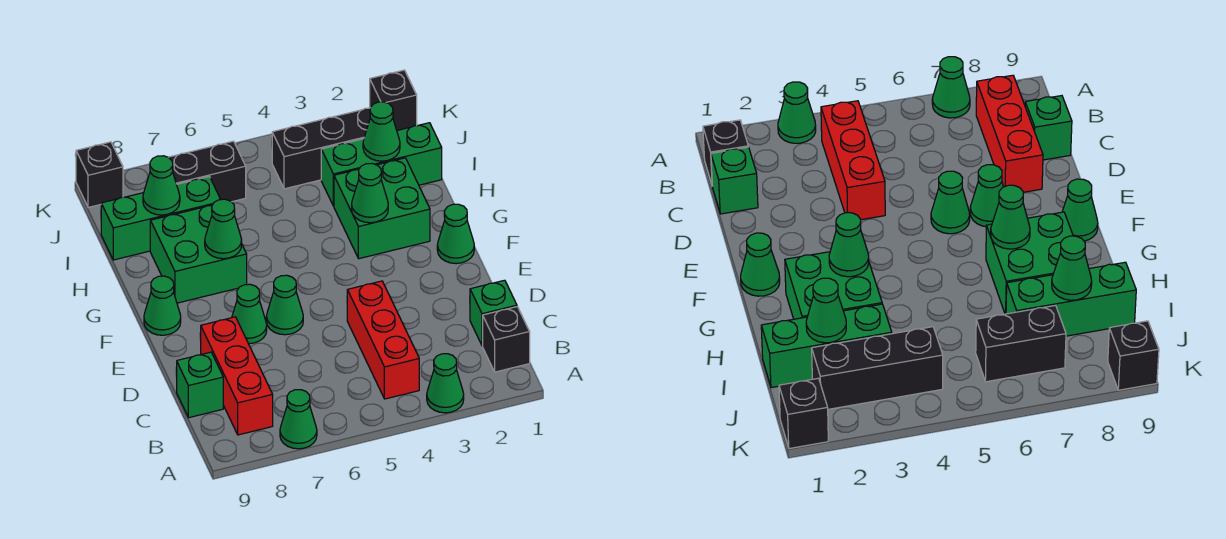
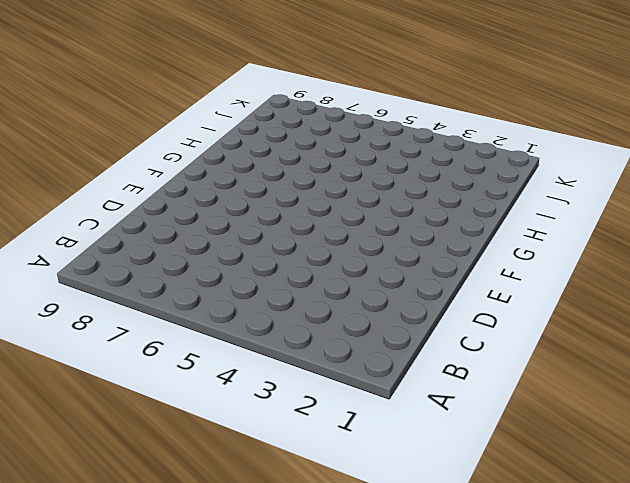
none -> green cone A3 level 1
none -> green cone A7 level 1
none -> black brick B1 level 1

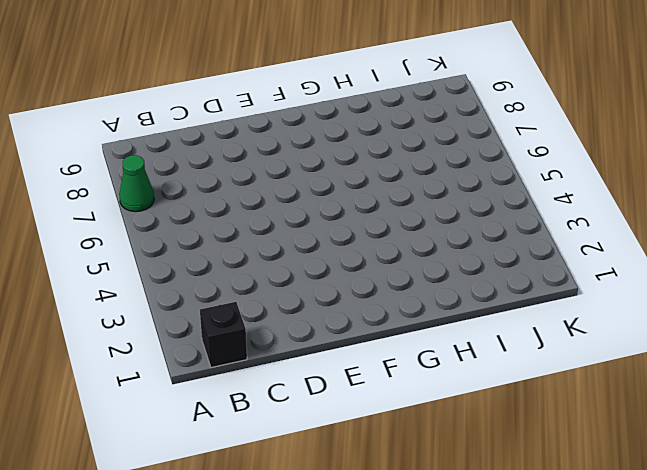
none -> green cone A3 level 1
none -> red brick B4:D4 level 1
none -> red brick B8:D8 level 1

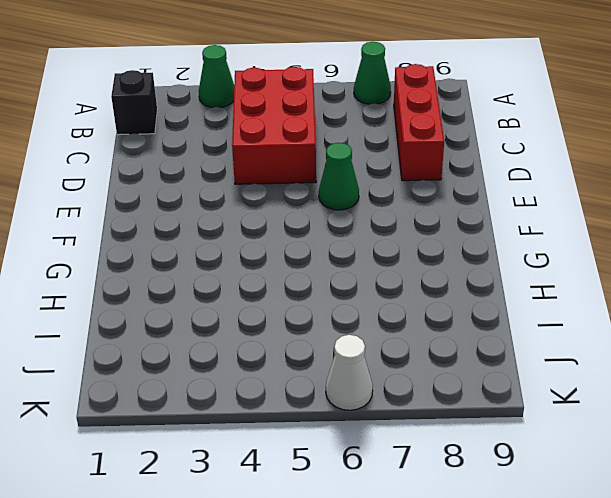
red brick B4:D5 level 1 -> red brick B4:D4 level 1
white cone K6 level 1 -> none
none -> green brick C1 level 1
none -> green brick C9 level 1
none -> green cone E7 level 1

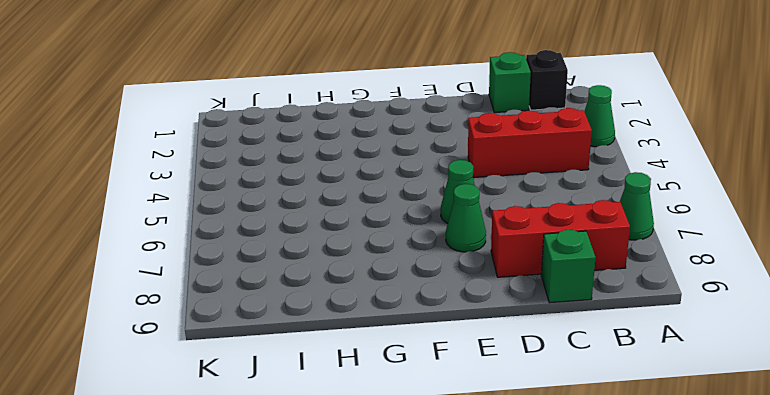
none -> green cone F1 level 1
none -> green cone F9 level 1
none -> green brick G2:H3 level 1

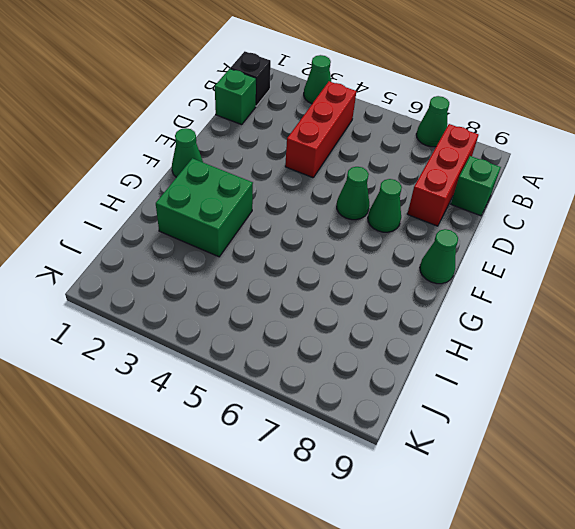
none -> green brick G7:H8 level 1
none -> green brick I1:I3 level 1
none -> green brick I7:I9 level 1

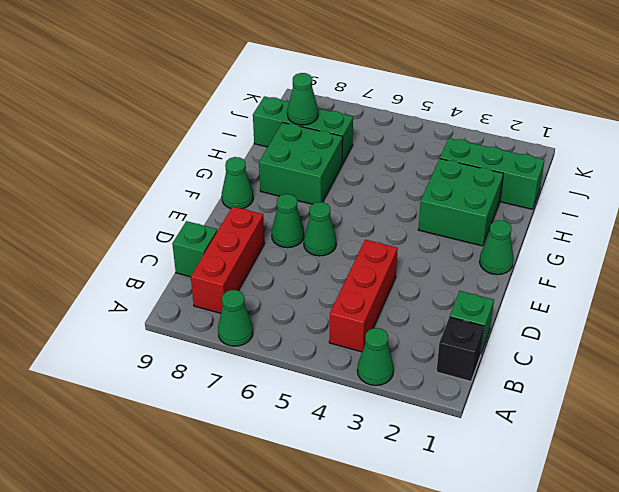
none -> black brick J2:J4 level 1
none -> black brick J6:J7 level 1
none -> black brick K1 level 1

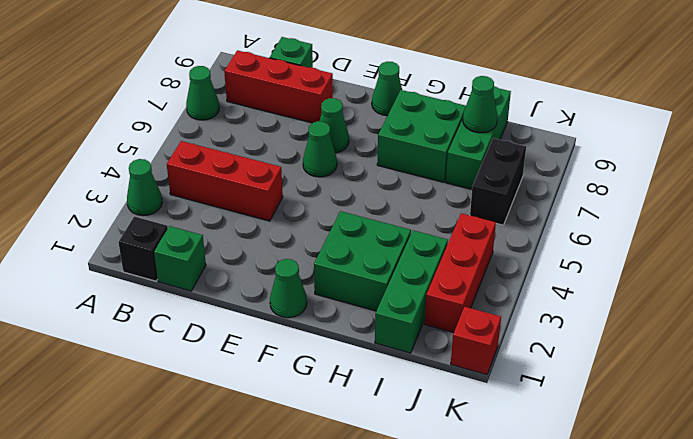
red brick J2:J4 level 1 -> black brick J2:J4 level 1
red brick K1 level 1 -> black brick K1 level 1
none -> black brick K9 level 1
none -> green cone G3 level 2
none -> green cone G7 level 2

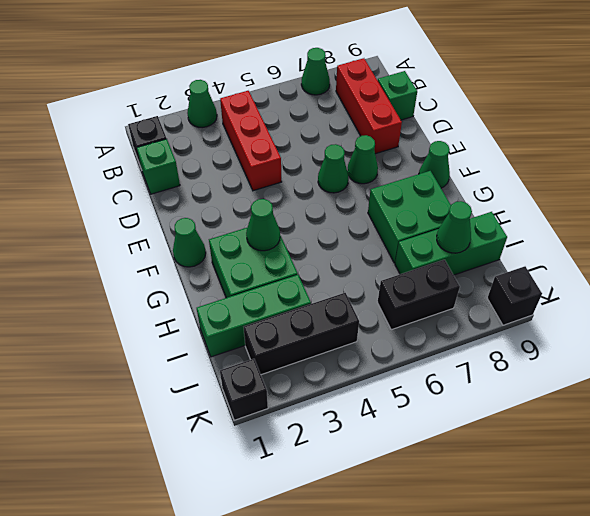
none -> green cone G7 level 2
none -> green cone I2 level 2

